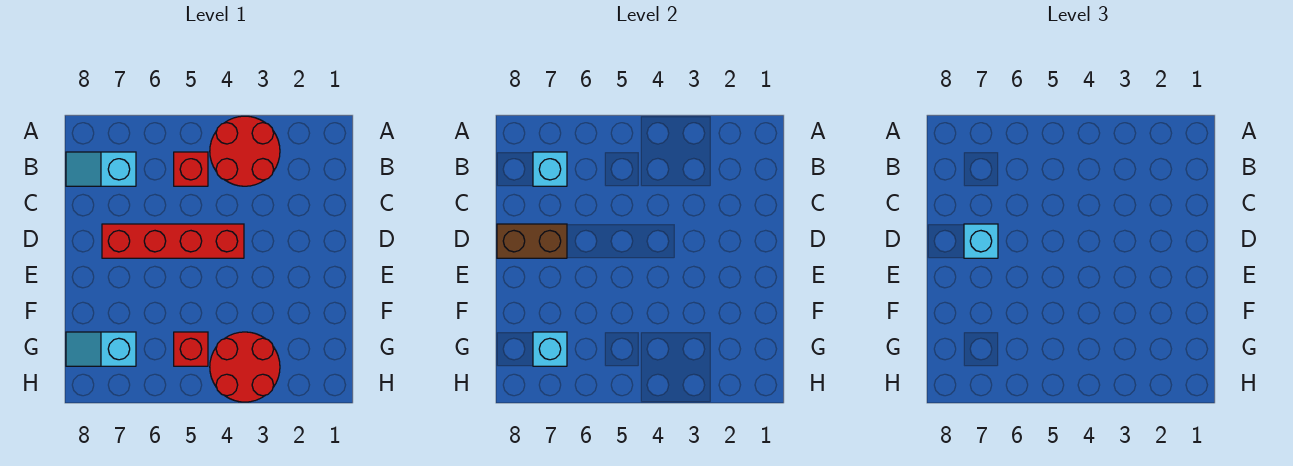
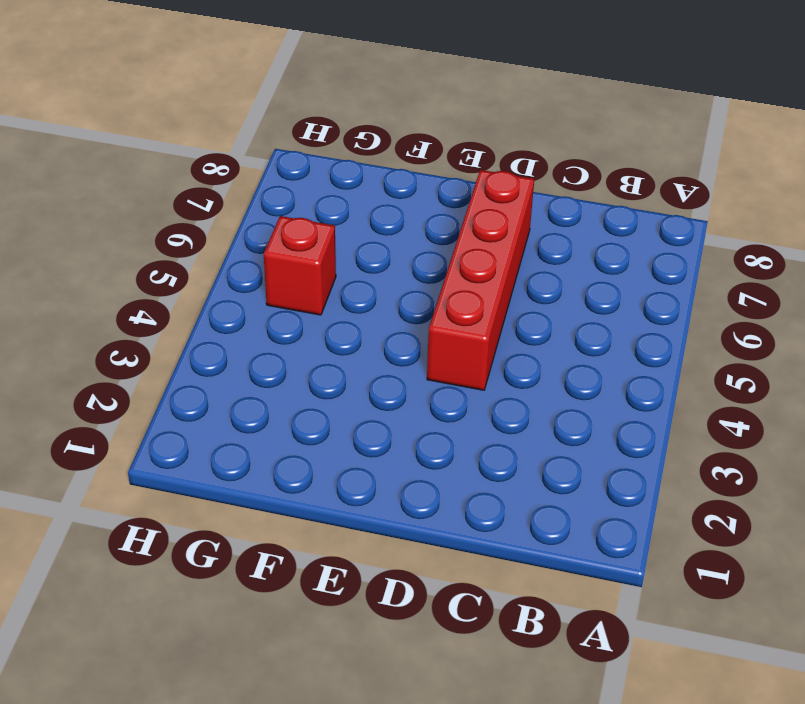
none -> red round brick A3:B4 level 1
none -> red brick B5 level 1

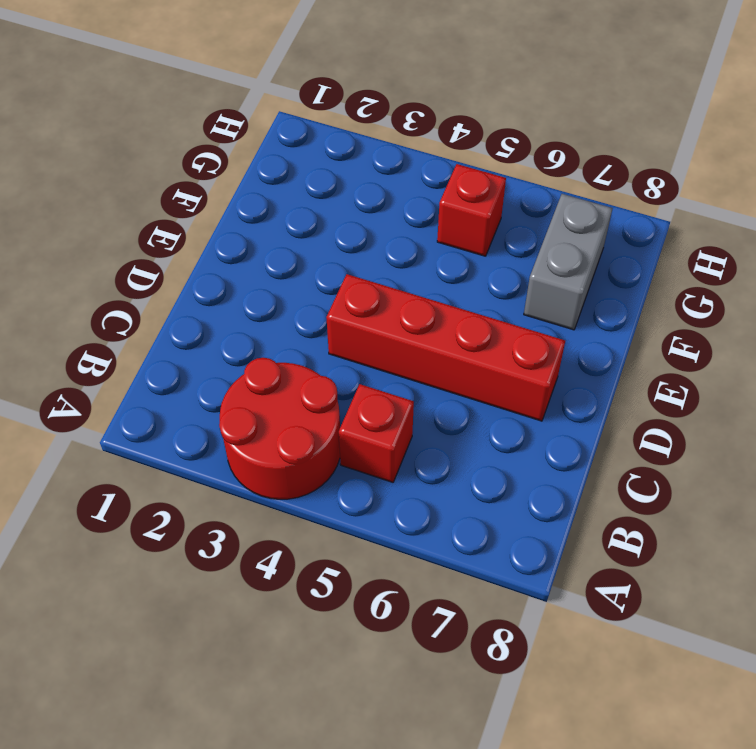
grey brick F7:G7 level 1 -> cyan slope G7:G8 level 1 top 7
none -> cyan slope B7:B8 level 1 top 7
none -> red round brick G3:H4 level 1

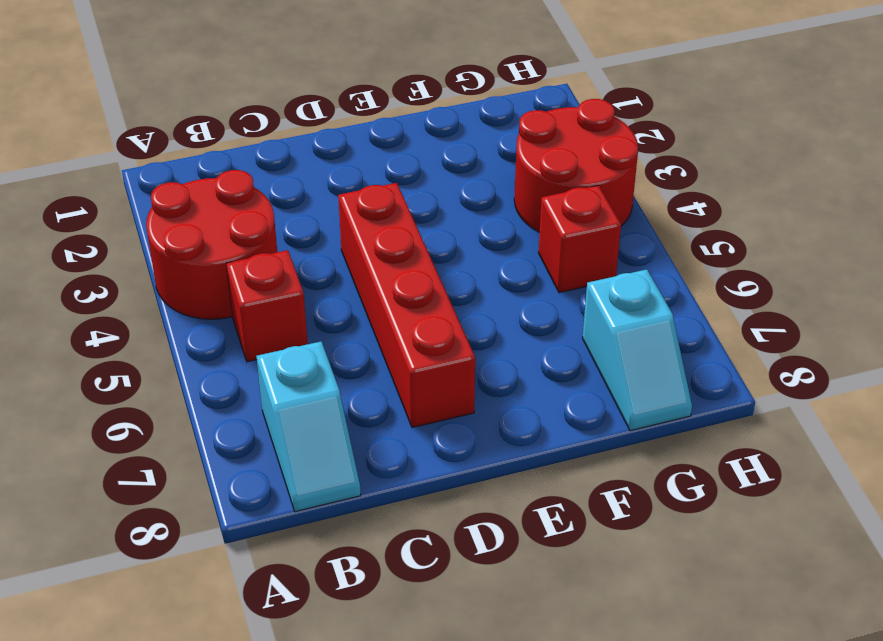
none -> cyan brick B7 level 2
none -> brown brick D7:D8 level 2

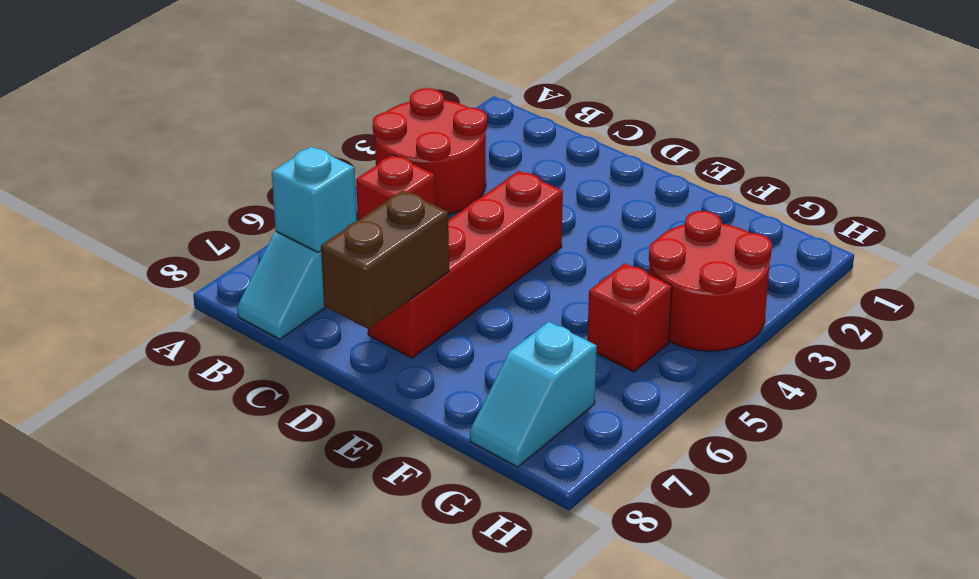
none -> cyan brick G7 level 2
none -> cyan brick D7 level 3

